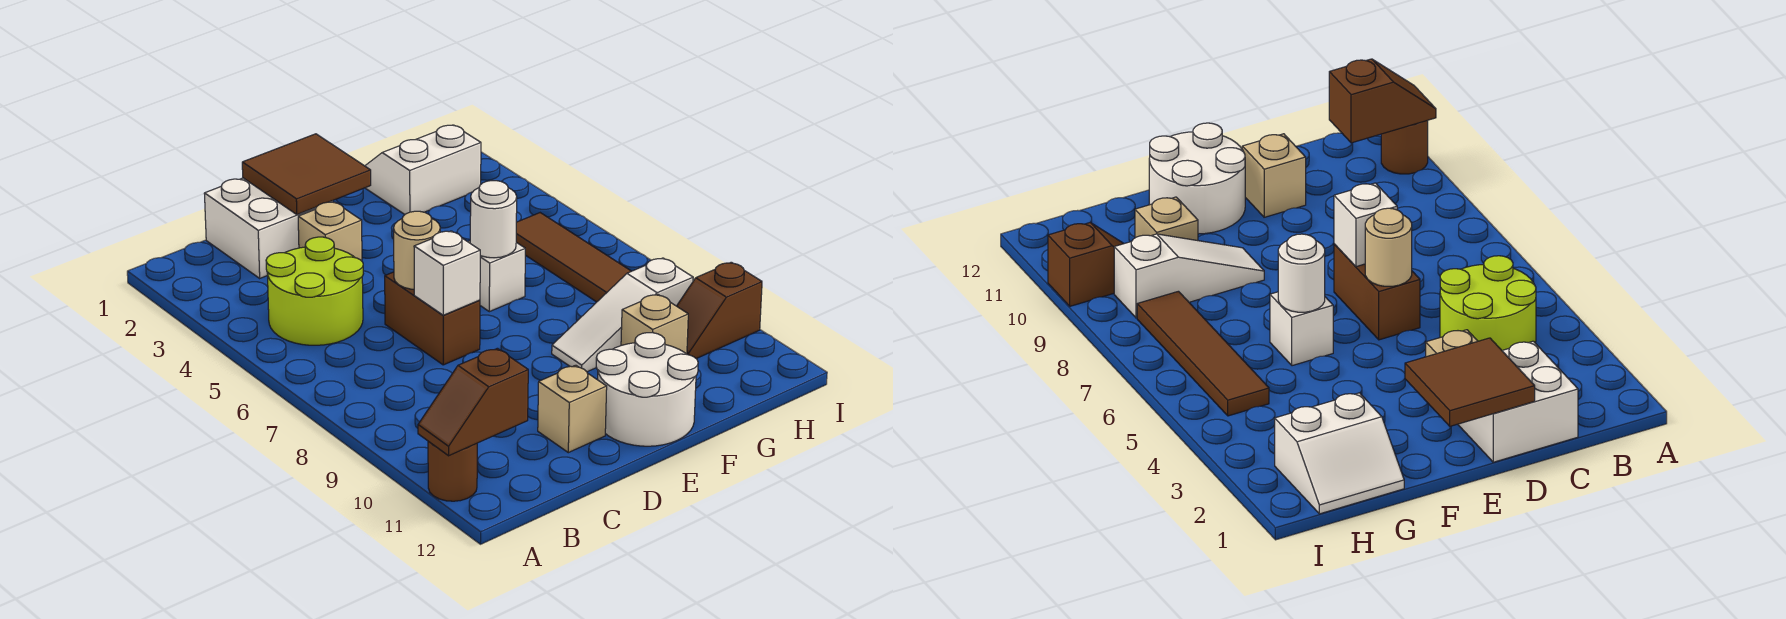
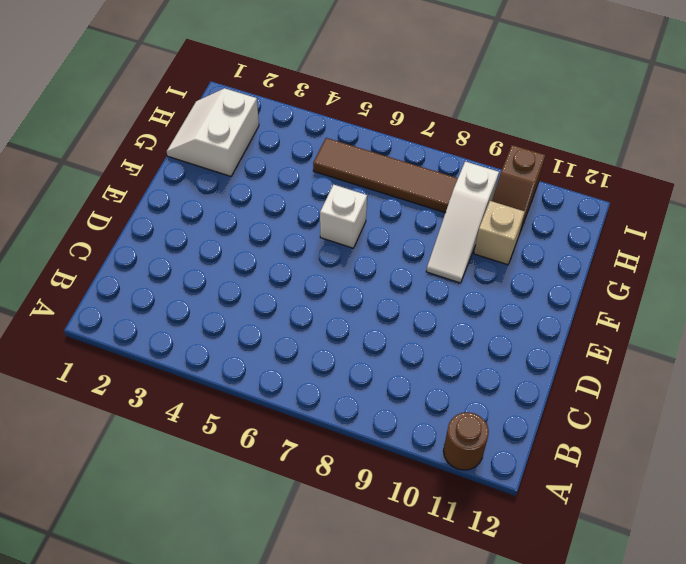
none -> lime round brick B4:C5 level 1
none -> white brick C1:D2 level 1
none -> tan brick D3 level 1

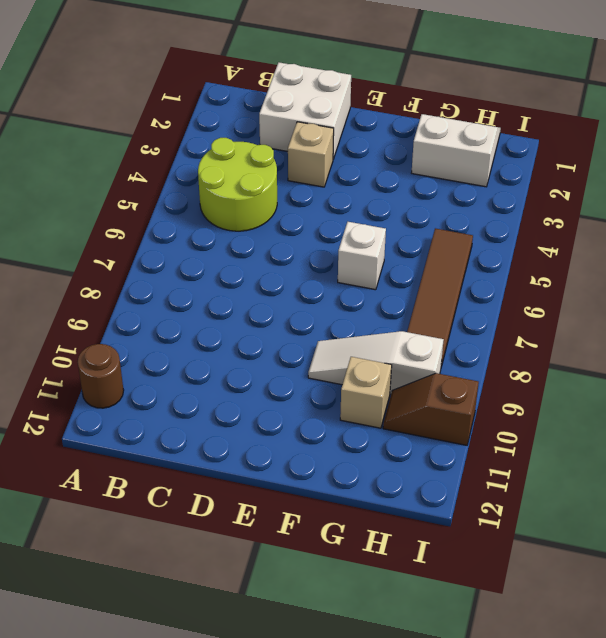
none -> brown brick D6:D7 level 1
none -> tan brick D11 level 1
none -> white round brick E11:F12 level 1

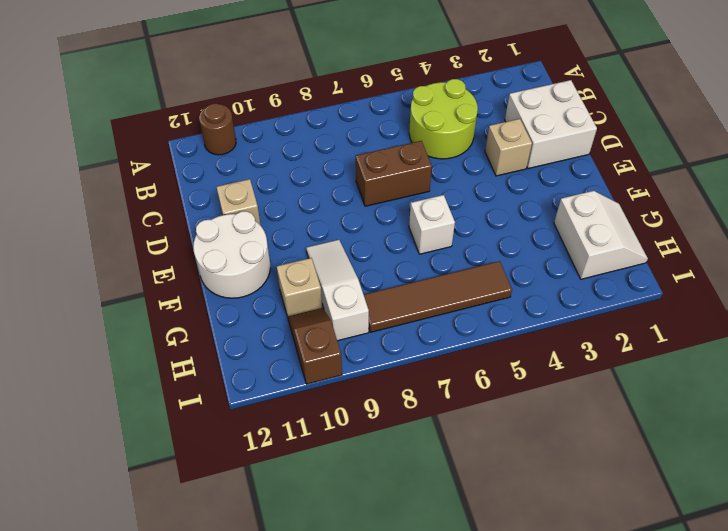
none -> brown slope A11:B11 level 2 top B
none -> brown tile D1:E2 level 2
none -> tan round brick D6 level 2

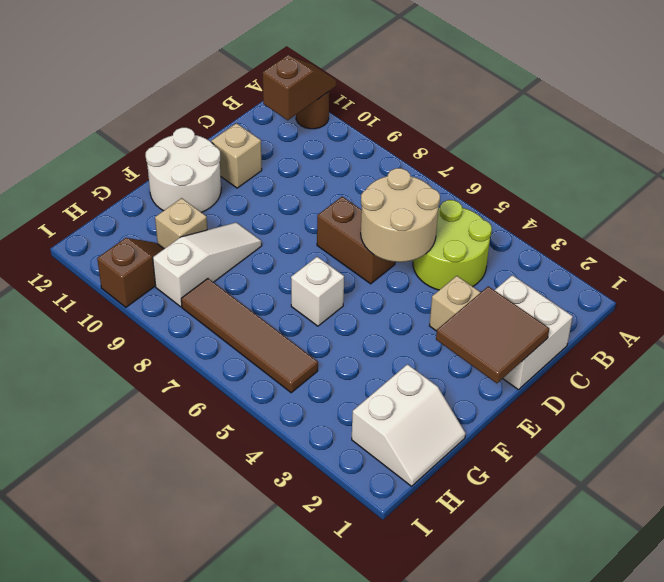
tan round brick C5:D6 level 2 -> tan round brick D6 level 2
none -> white brick D7 level 2
none -> white round brick F6 level 2

